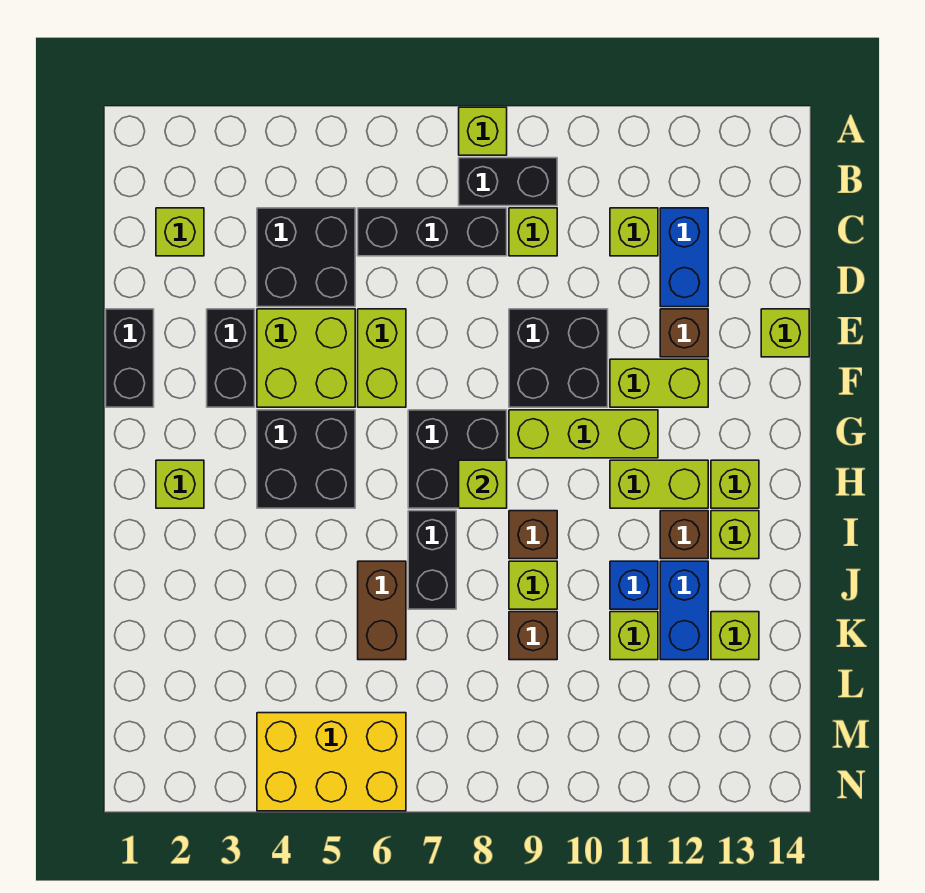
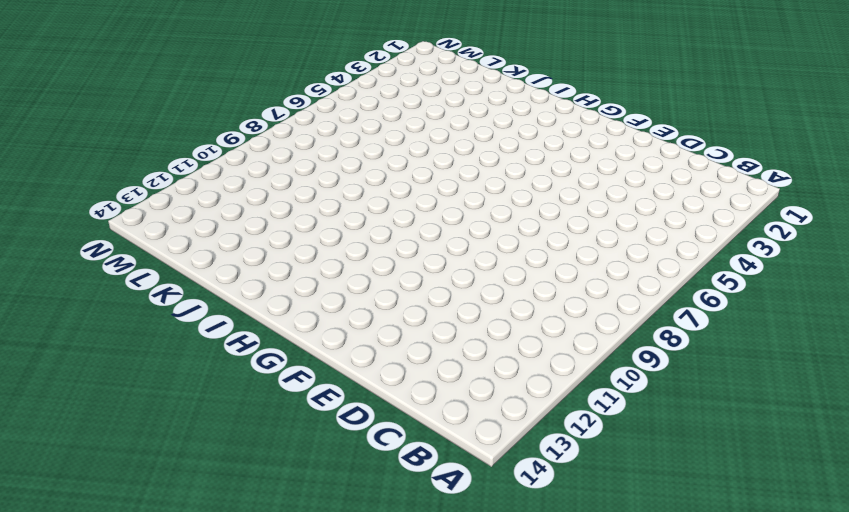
none -> lime brick A8 level 1
none -> black brick B8:B9 level 1
none -> lime brick C2 level 1
none -> black brick C4:D5 level 1

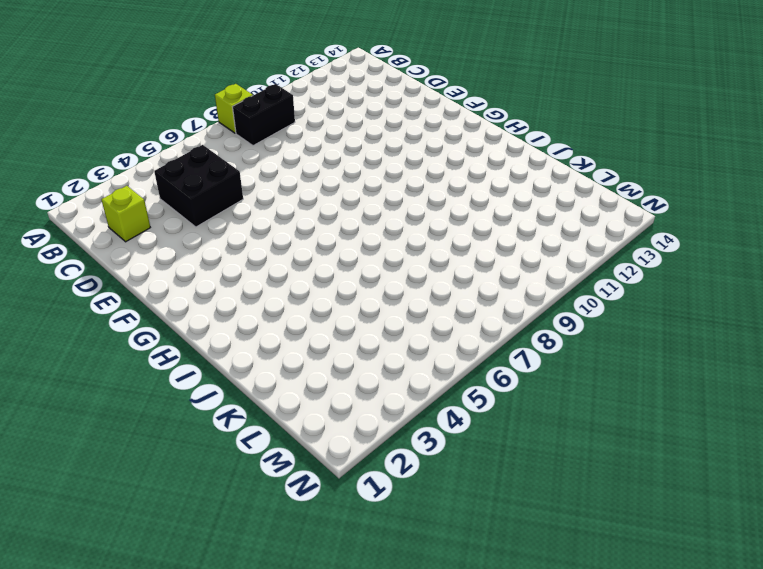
none -> black brick C6:C8 level 1
none -> lime brick C9 level 1
none -> lime brick C11 level 1
none -> blue brick C12:D12 level 1

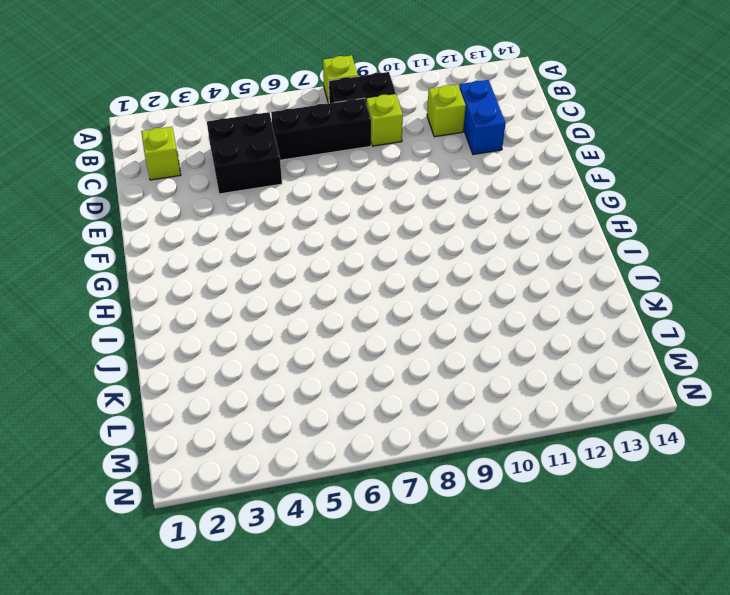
none -> black brick E1:F1 level 1
none -> black brick E3:F3 level 1
none -> lime brick E4:F5 level 1
none -> lime brick E6:F6 level 1

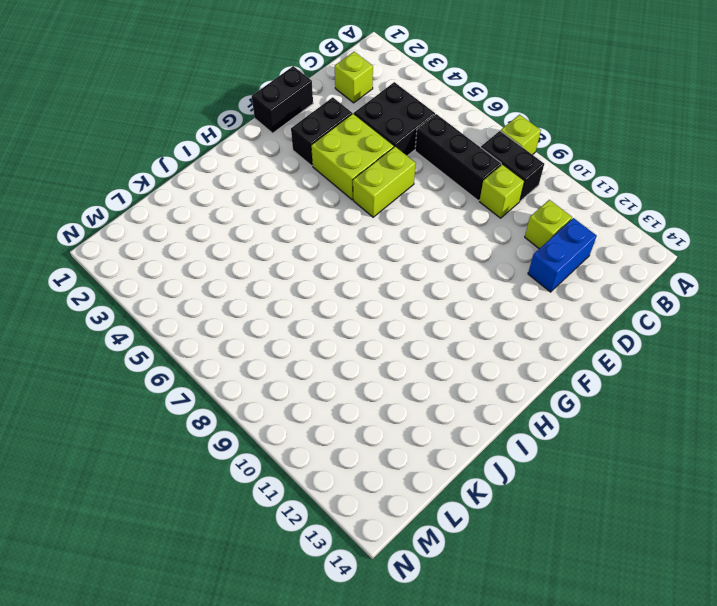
none -> black brick E9:F10 level 1
none -> brown brick E12 level 1
none -> lime brick E14 level 1
none -> lime brick F11:F12 level 1

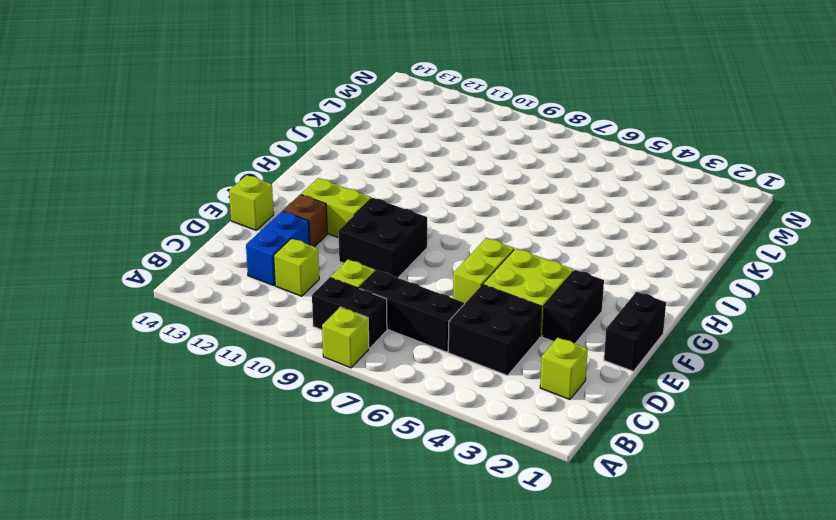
none -> black brick G4:H5 level 1
none -> black brick G7:H8 level 1
none -> lime brick G9:G11 level 1
none -> lime brick H2 level 1

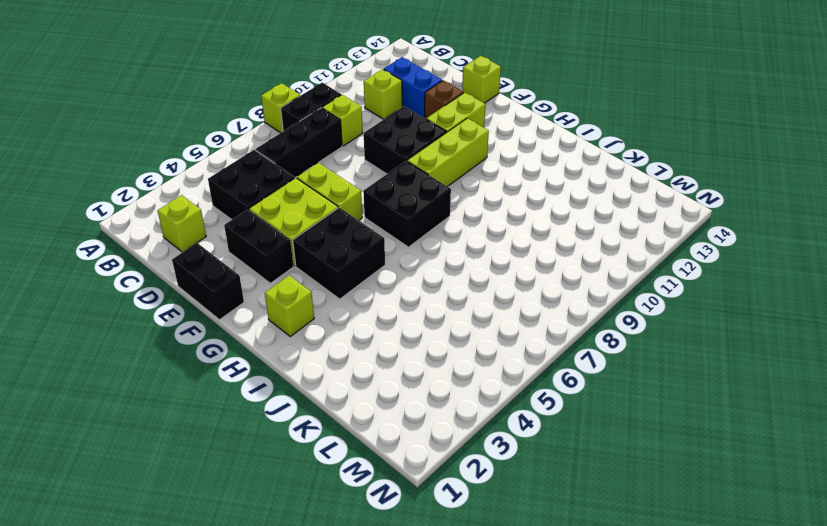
none -> lime brick H11:H12 level 1
none -> lime brick H13 level 1
none -> black brick I7:J7 level 1
none -> brown brick I9 level 1

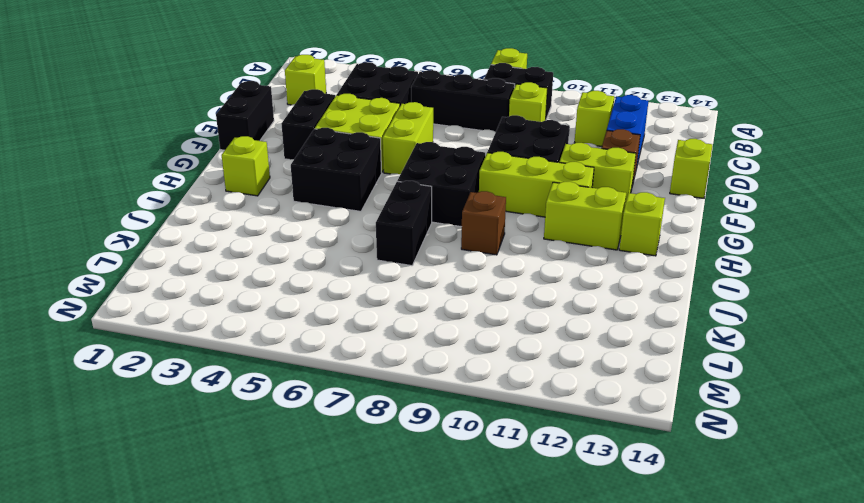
none -> brown brick I12 level 1
none -> lime brick I13 level 1
none -> brown brick J6:K6 level 1
none -> lime brick J9 level 1

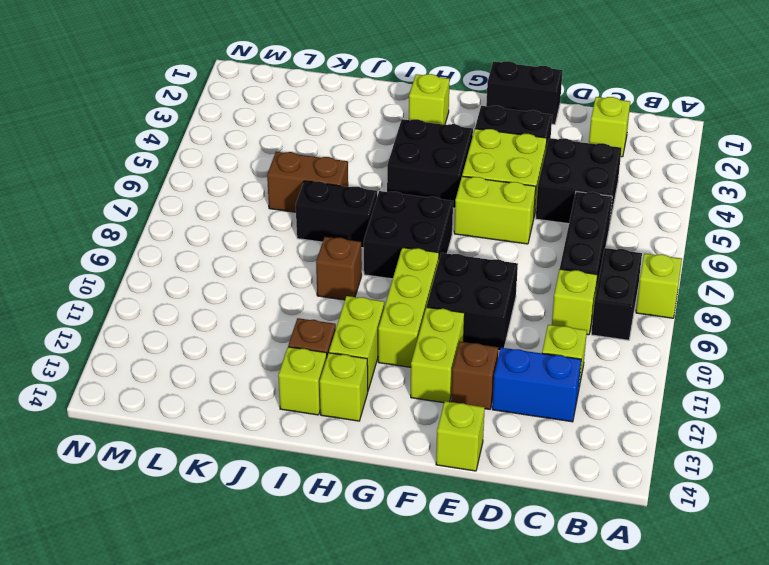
none -> lime brick J9 level 1
none -> blue brick J11 level 1
none -> blue brick J12:K12 level 1
none -> brown brick K9 level 1

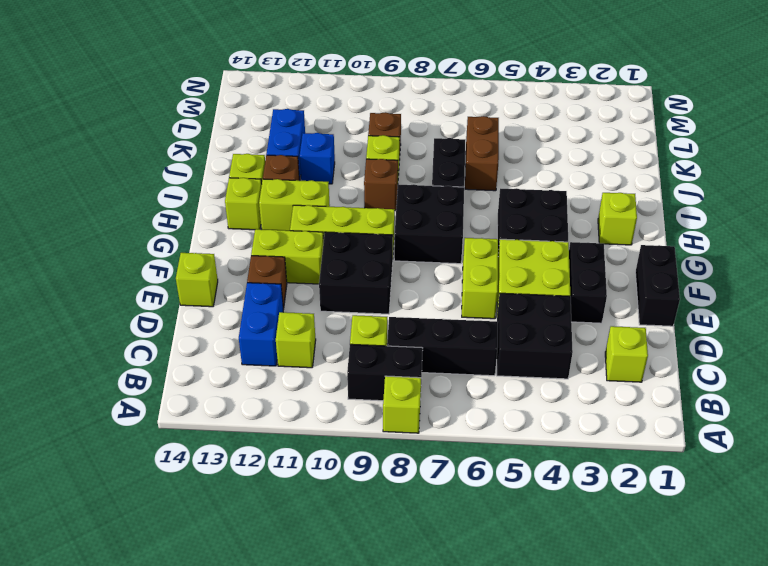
none -> lime brick K11 level 1
none -> lime brick K13 level 1
none -> yellow brick M4:N6 level 1
none -> lime brick H8 level 2

